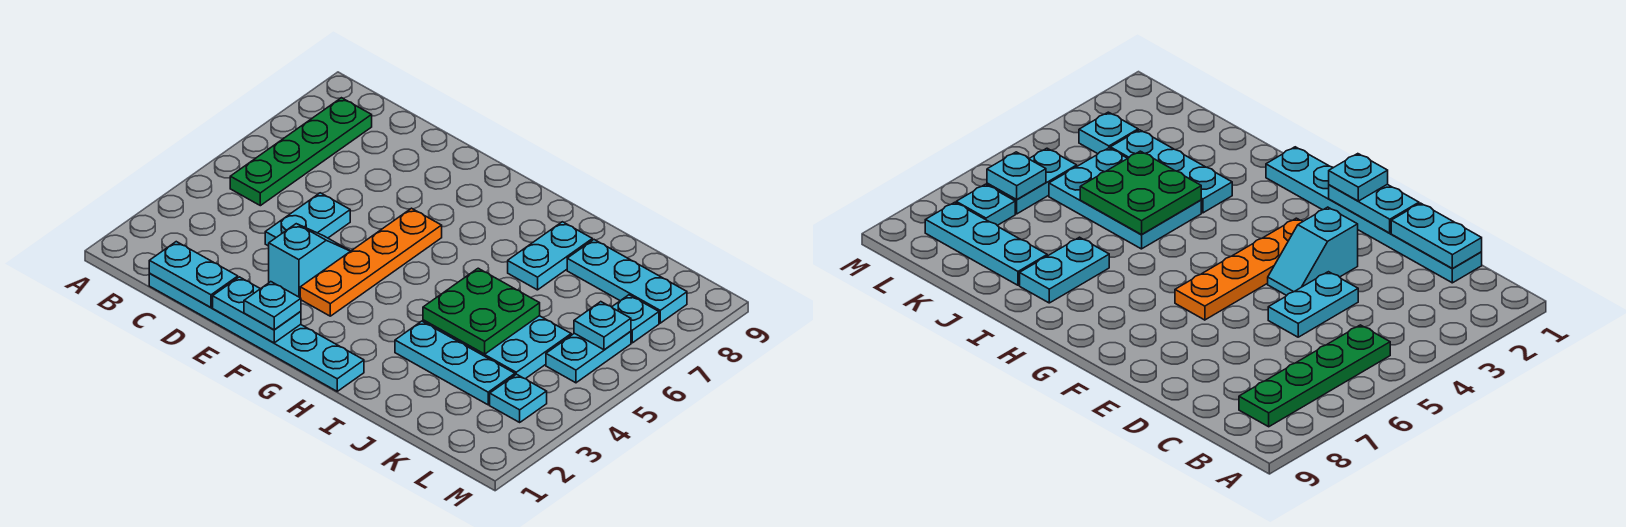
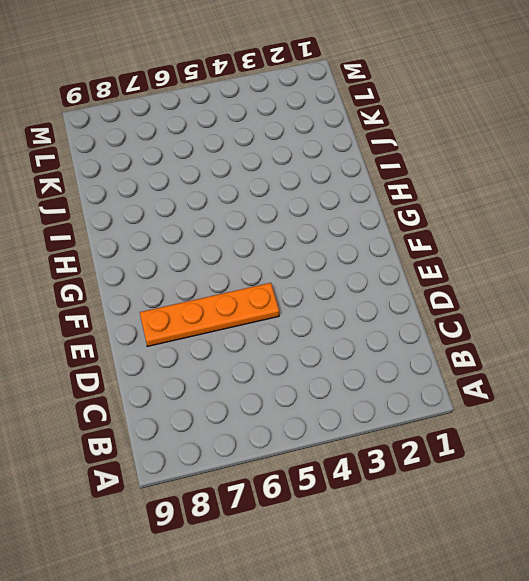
orange plate E5:E8 level 1 -> orange plate F3:F6 level 1
none -> green plate B5:B8 level 1
none -> cyan plate C1:H1 level 1
none -> cyan plate D4:D5 level 1

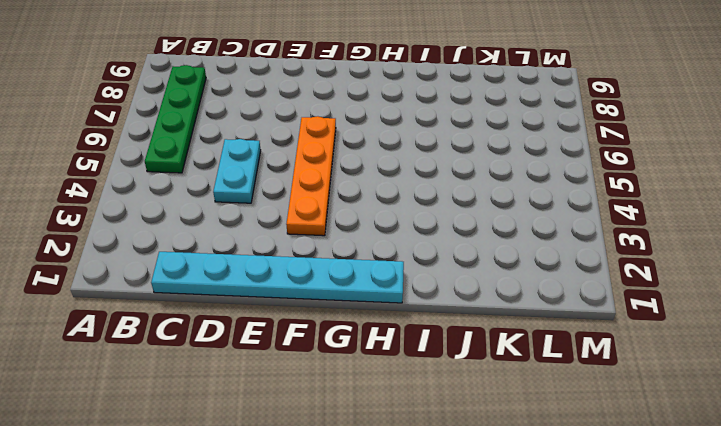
none -> cyan slope E3:E4 level 1 top 3
none -> cyan plate I3:K3 level 1
none -> cyan plate I4:K5 level 1

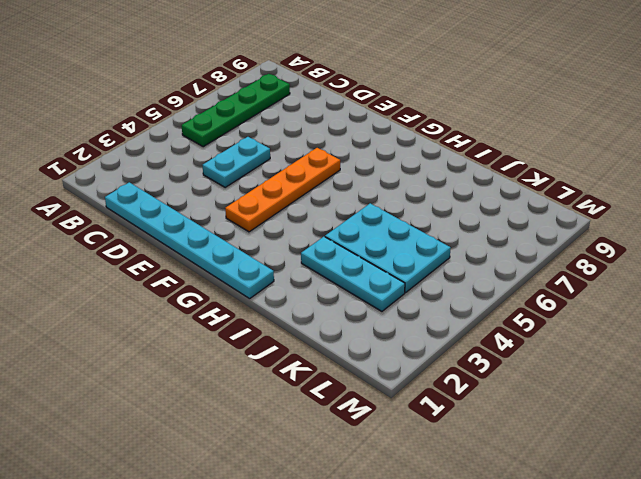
none -> cyan slope E3:E4 level 1 top 3
none -> cyan plate I7:I8 level 1
none -> cyan plate J8:L8 level 1

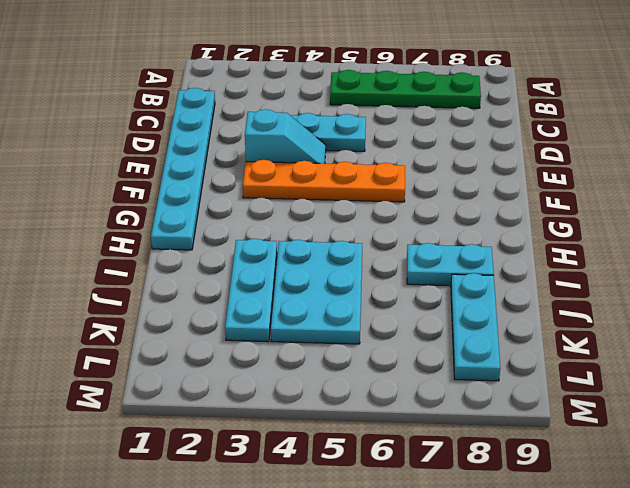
none -> cyan plate L3 level 1
none -> cyan plate L5:L6 level 1
none -> cyan plate L7 level 1

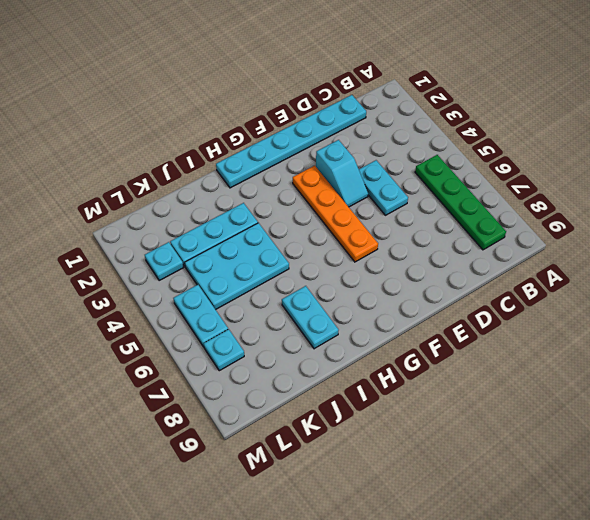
none -> cyan plate J8:L8 level 1
none -> cyan plate C1:D1 level 2
none -> cyan plate E1:F1 level 2

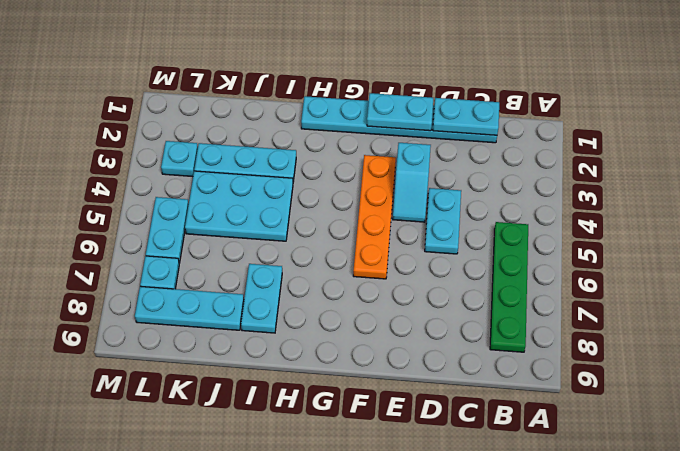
none -> green plate I4:J5 level 2
none -> cyan plate L6 level 2
none -> cyan plate F1 level 3

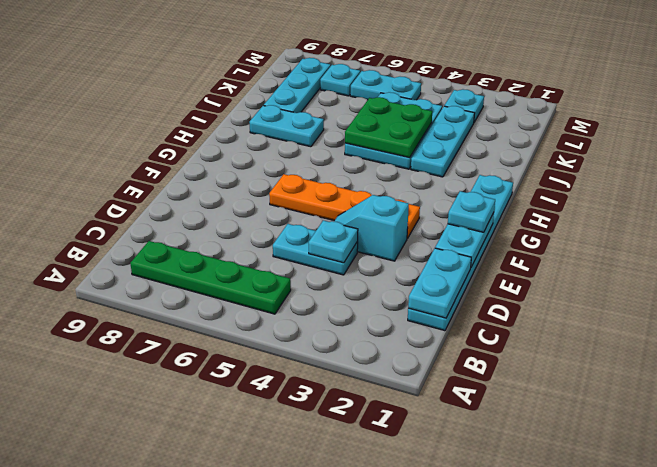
cyan plate D4 level 2 -> cyan plate L6 level 2

